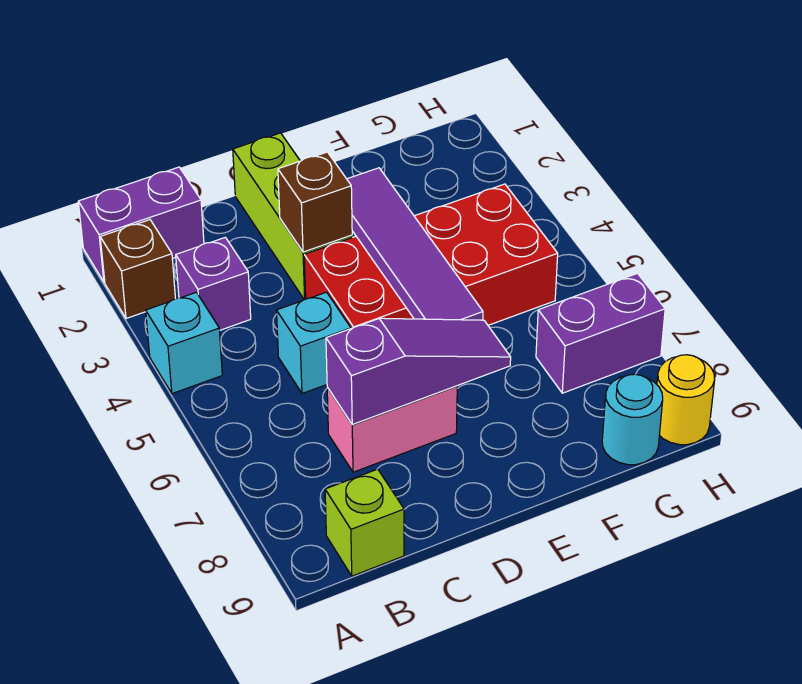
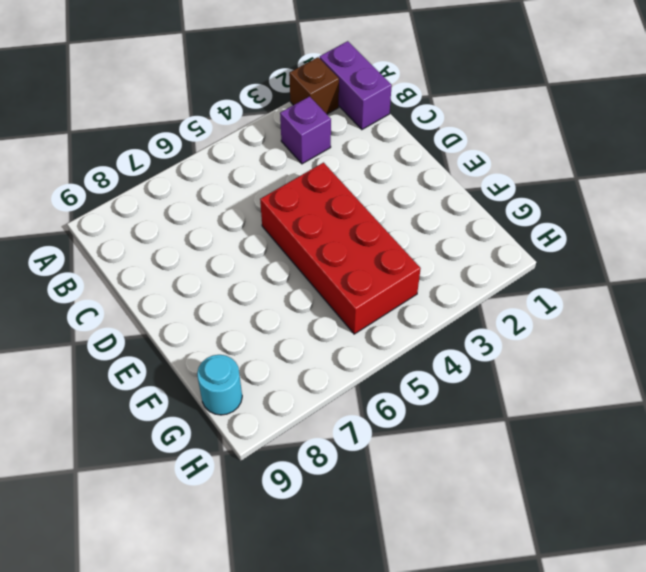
none -> cyan brick A4 level 1
none -> lime brick B9 level 1
none -> cyan brick C5 level 1

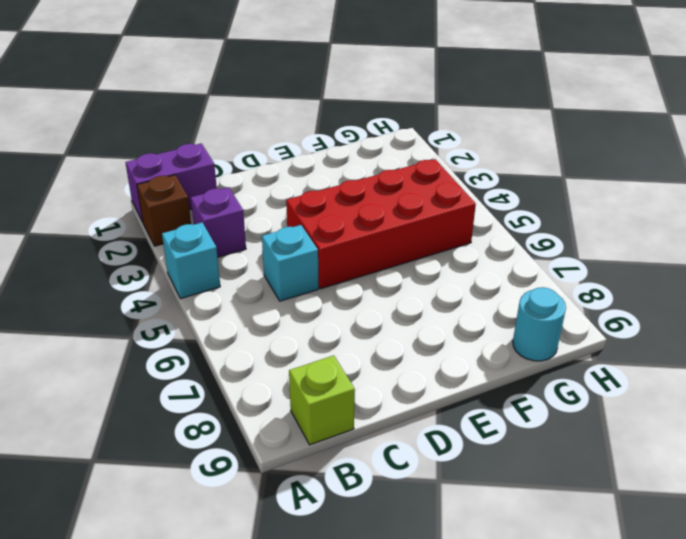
none -> pink brick C7:D7 level 1
none -> lime brick D1:D3 level 1
none -> purple brick G7:H7 level 1

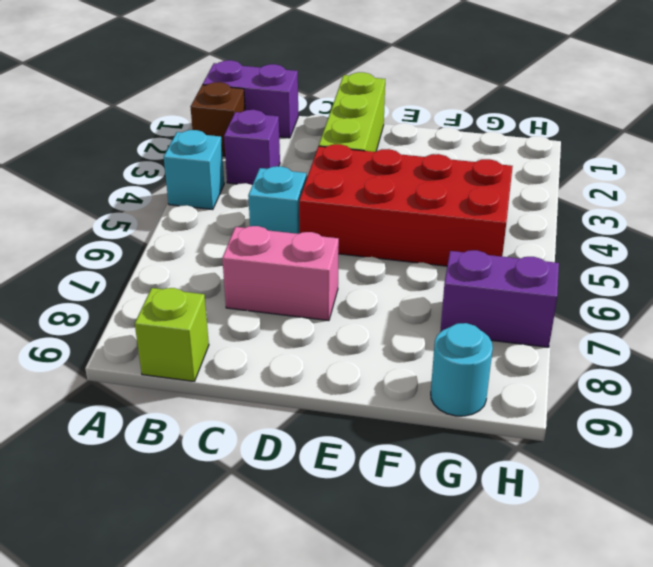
none -> yellow round brick H9 level 1
none -> purple slope C7:E7 level 2 top C
none -> brown brick D3 level 2

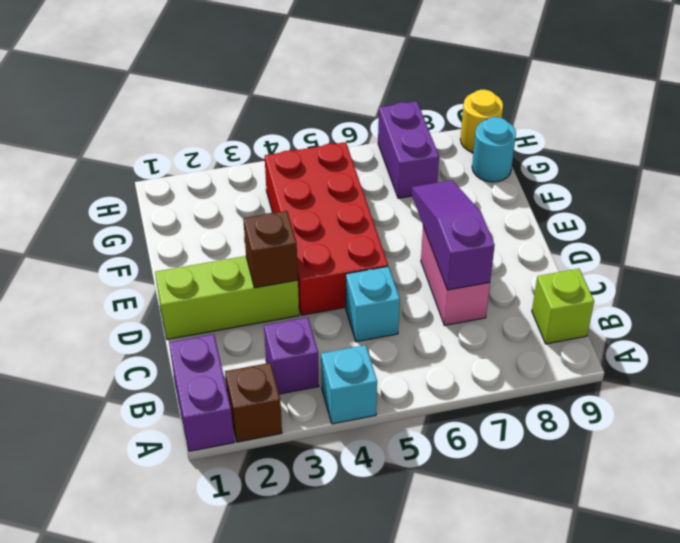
none -> purple tile E3:E6 level 2

